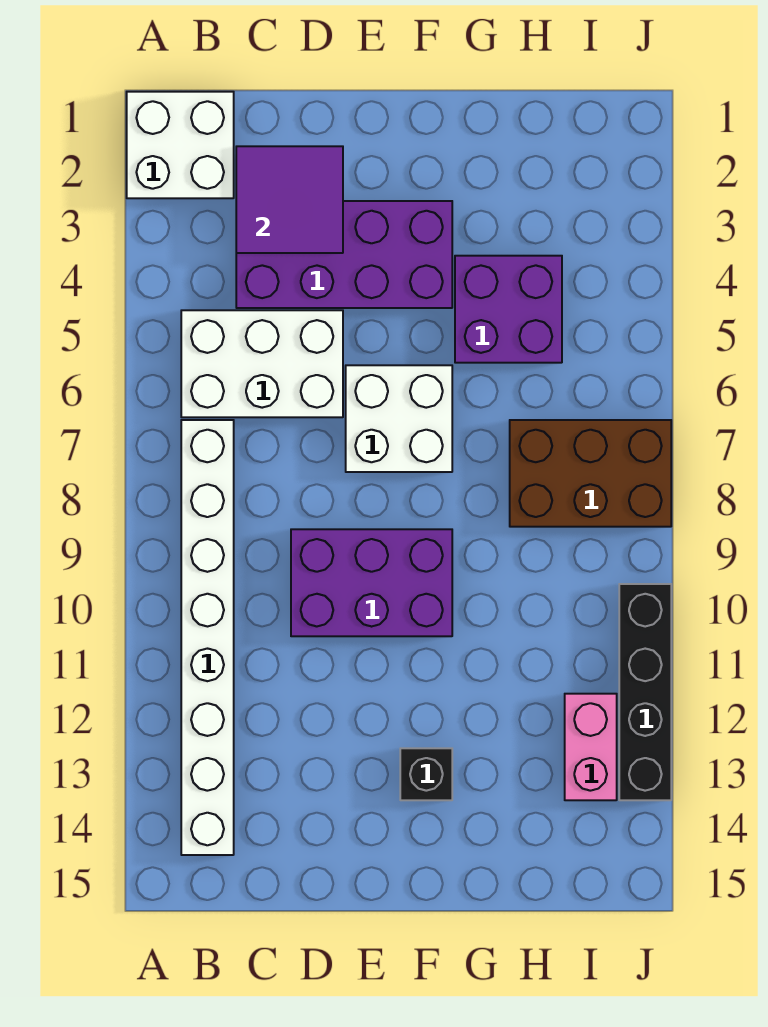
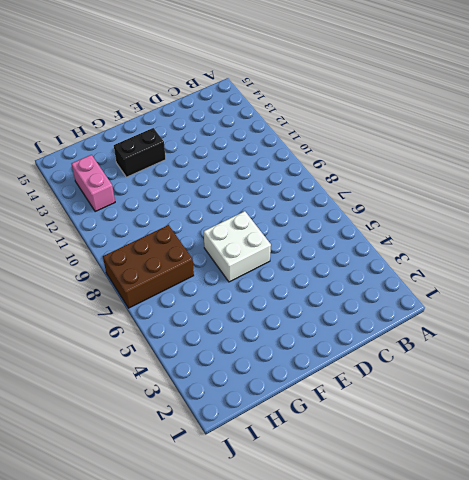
black brick F13:G13 level 1 -> black brick F13 level 1
none -> white brick A1:B2 level 1
none -> white brick B5:D6 level 1
none -> white brick B7:B14 level 1

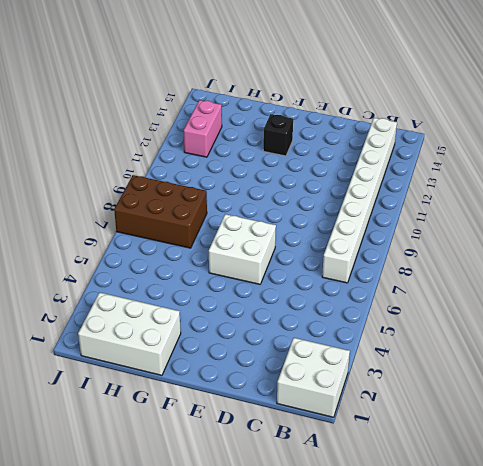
white brick G1:I2 level 1 -> white brick B5:D6 level 1
none -> purple brick C3:F4 level 1
none -> purple brick D9:F10 level 1
none -> purple brick G4:H5 level 1

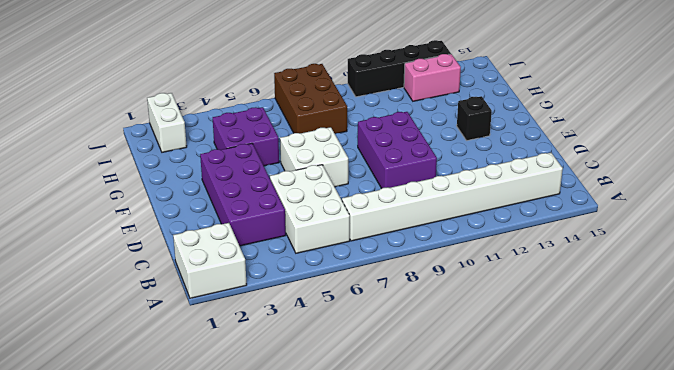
white brick I2:J2 level 1 -> none
none -> purple tile C2:D3 level 2

